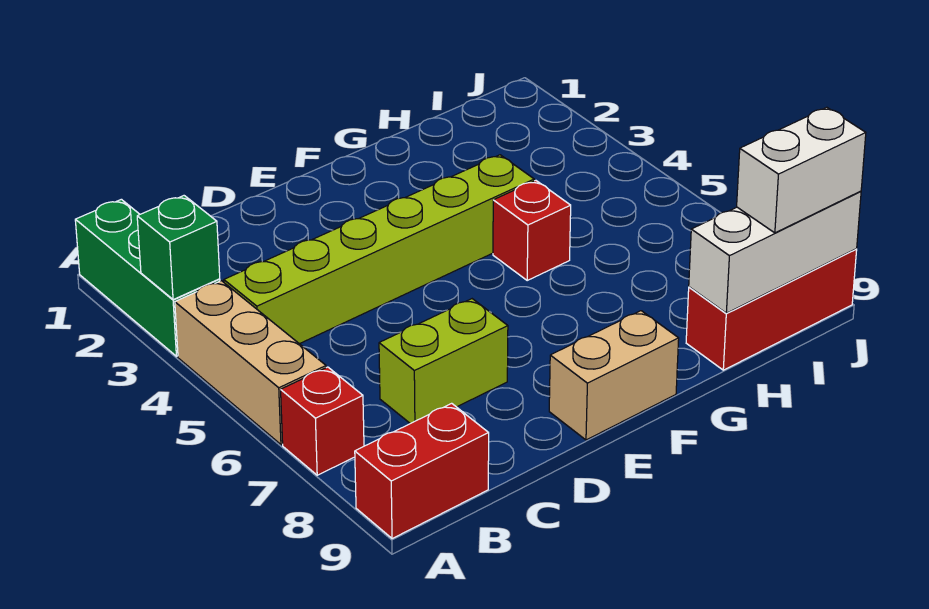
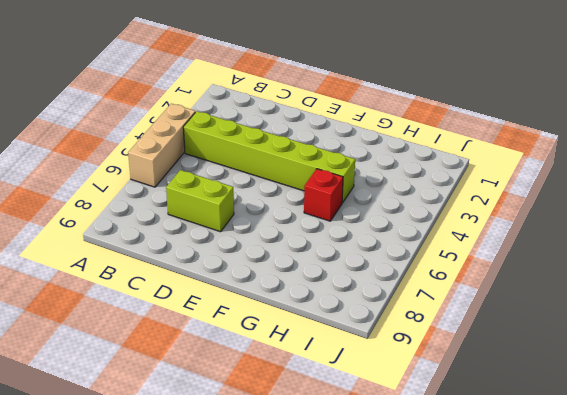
none -> green brick A1:A3 level 1
none -> red brick A7 level 1
none -> red brick A9:B9 level 1

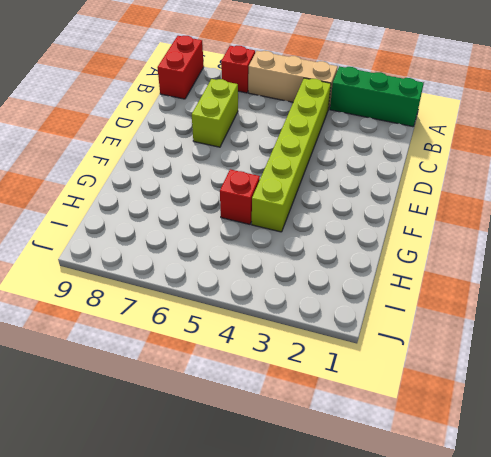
none -> tan brick E9:F9 level 1
none -> red brick H9:J9 level 1
none -> green brick A3 level 2

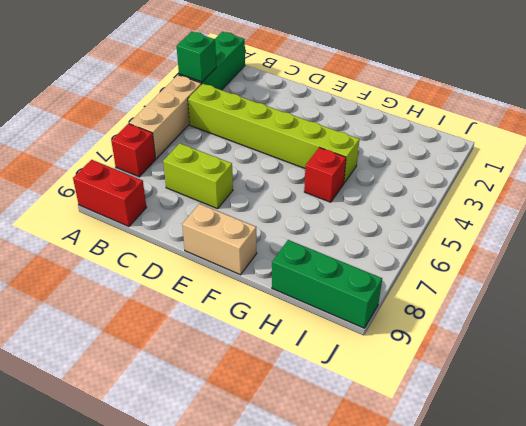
green brick H9:J9 level 1 -> red brick H9:J9 level 1
none -> white brick H9:J9 level 2
none -> white brick I9:J9 level 3

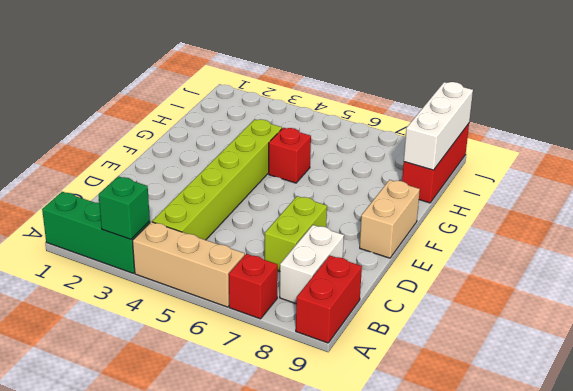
white brick B8:C8 level 1 -> white brick I9:J9 level 3

